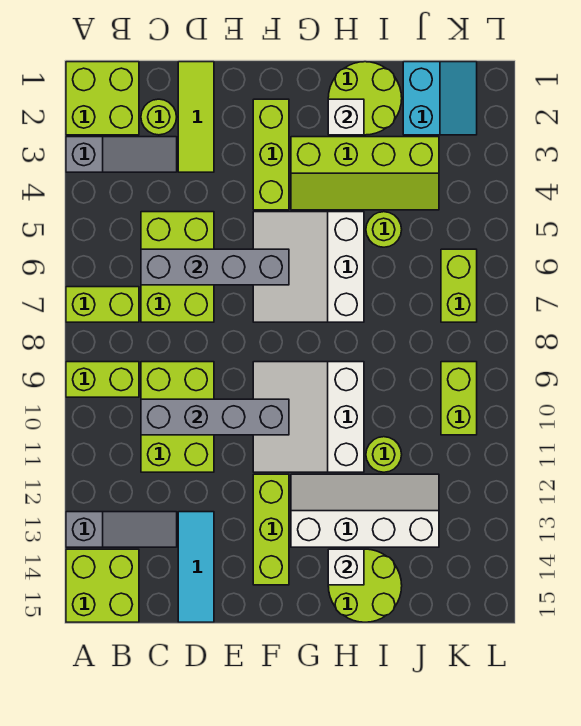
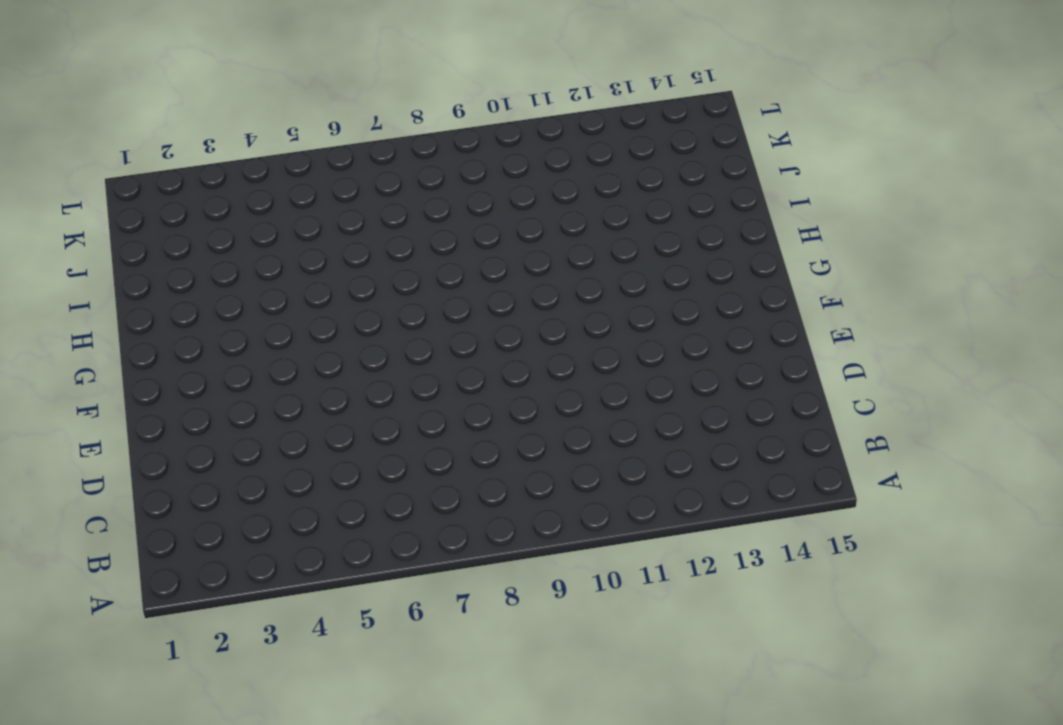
none -> lime brick A1:B2 level 1
none -> grey slope A3:C3 level 1 top A
none -> lime brick A7:B7 level 1

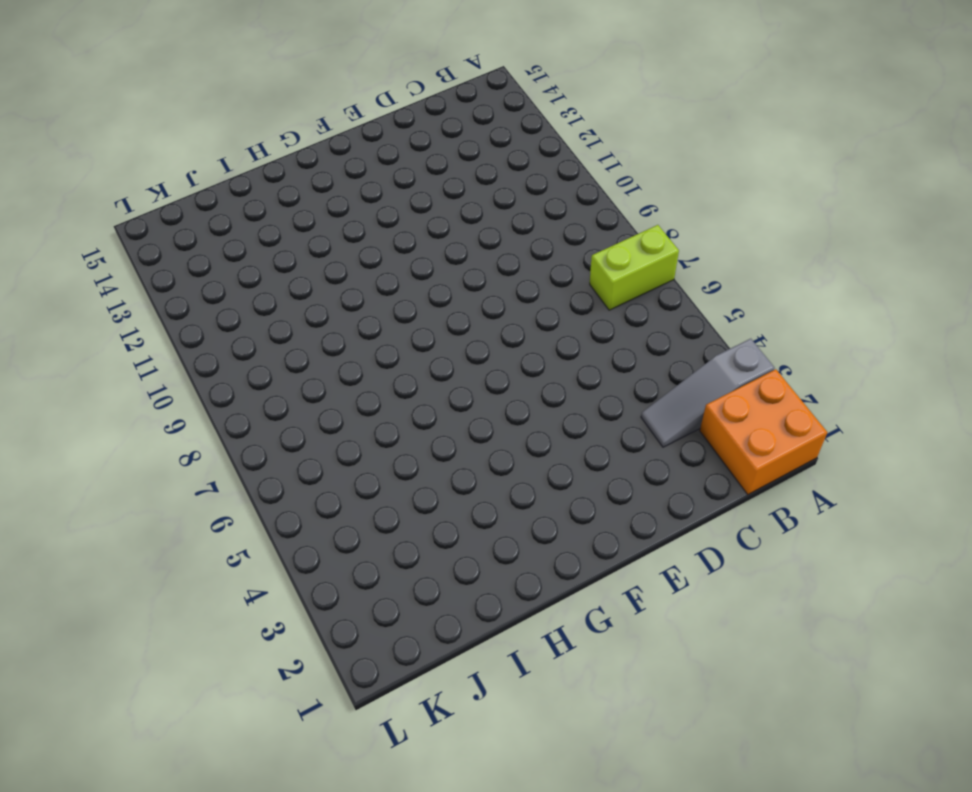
orange brick A1:B2 level 1 -> lime brick A1:B2 level 1
none -> lime brick A9:B9 level 1
none -> grey slope A13:C13 level 1 top A
none -> lime brick A14:B15 level 1

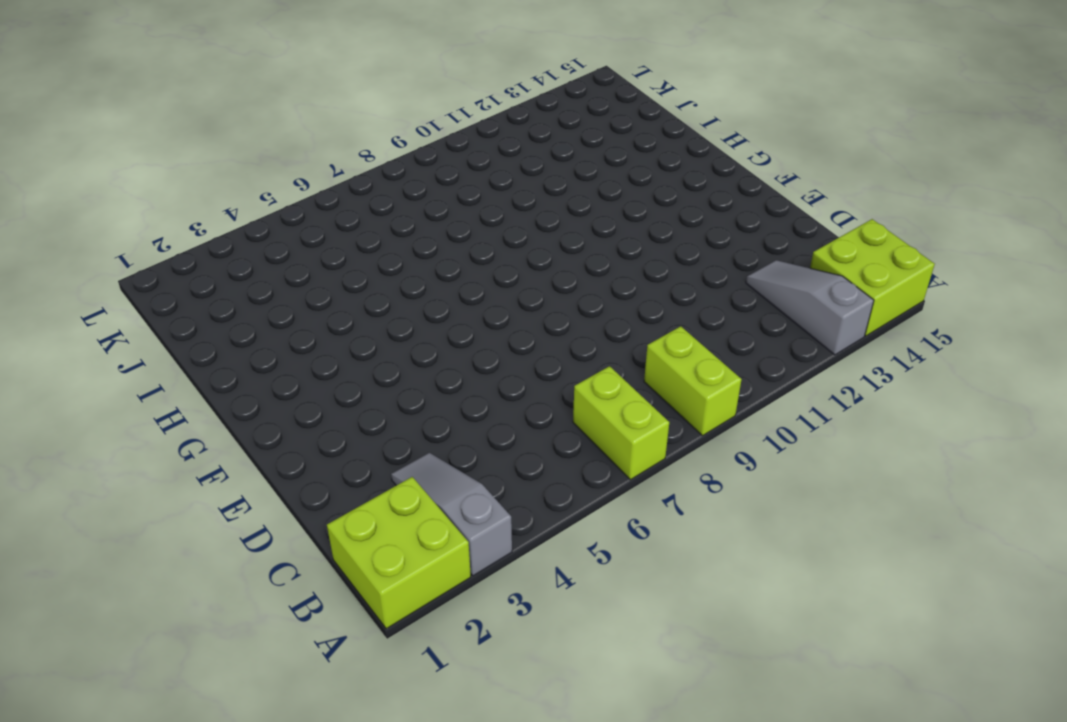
none -> lime round brick C2 level 1
none -> lime brick C5:D7 level 1
none -> lime brick C9:D11 level 1

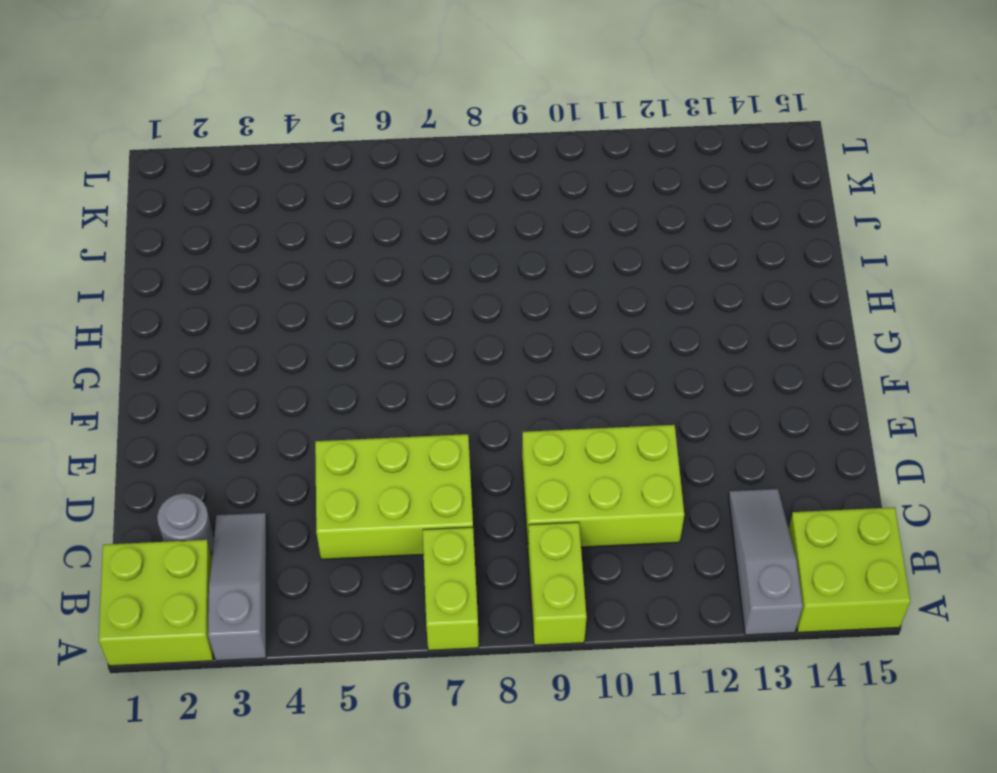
grey round brick C2 level 1 -> lime round brick C2 level 1
none -> lime tile D1:D3 level 1
none -> cyan tile D13:D15 level 1
none -> lime brick F2:F4 level 1

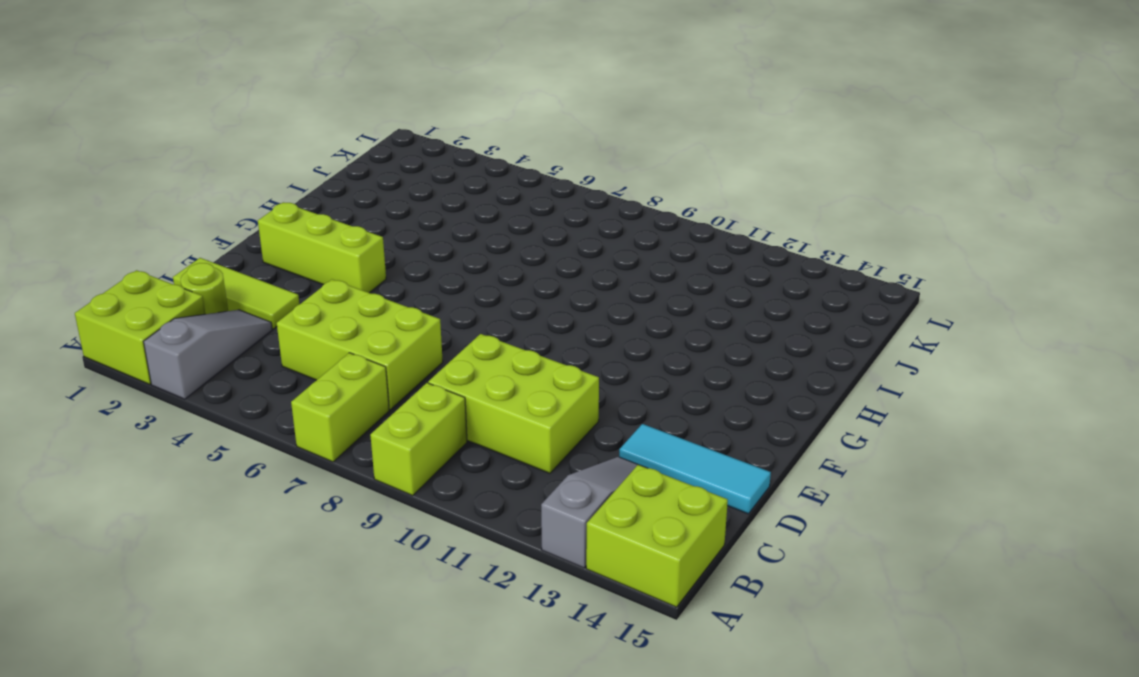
none -> white slope F5:H7 level 1 top H
none -> white slope F9:H11 level 1 top H
none -> lime brick F12:F14 level 1

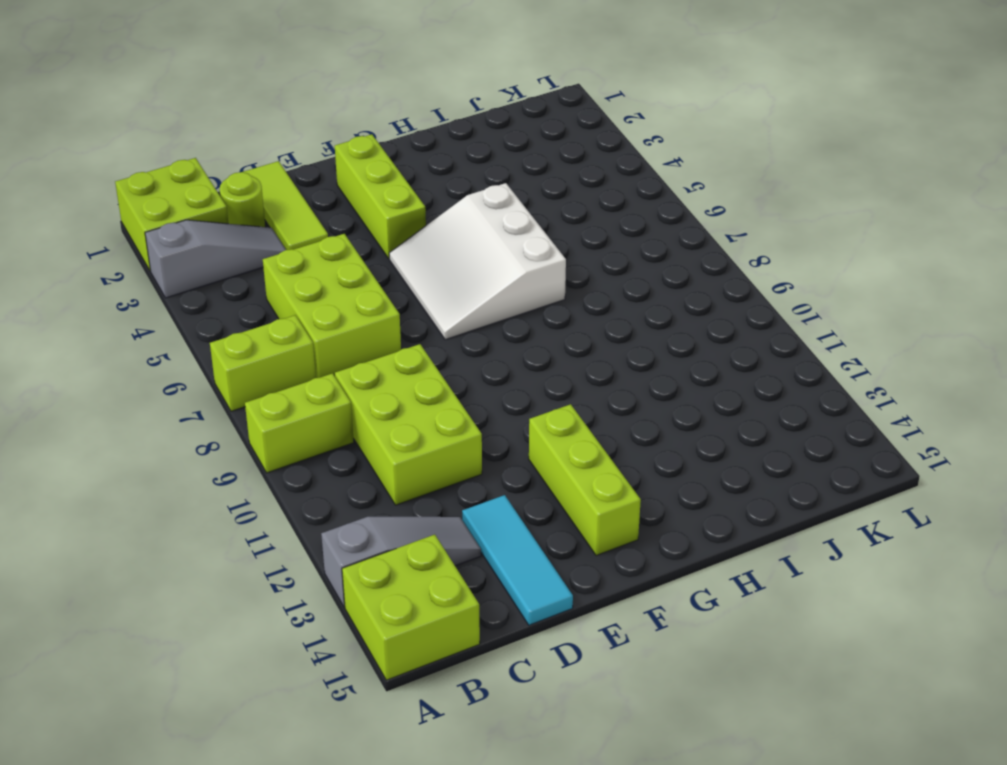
none -> white slope F9:H11 level 1 top H
none -> lime slope G3:J4 level 1 top 3
none -> white slope G12:J13 level 1 top 13

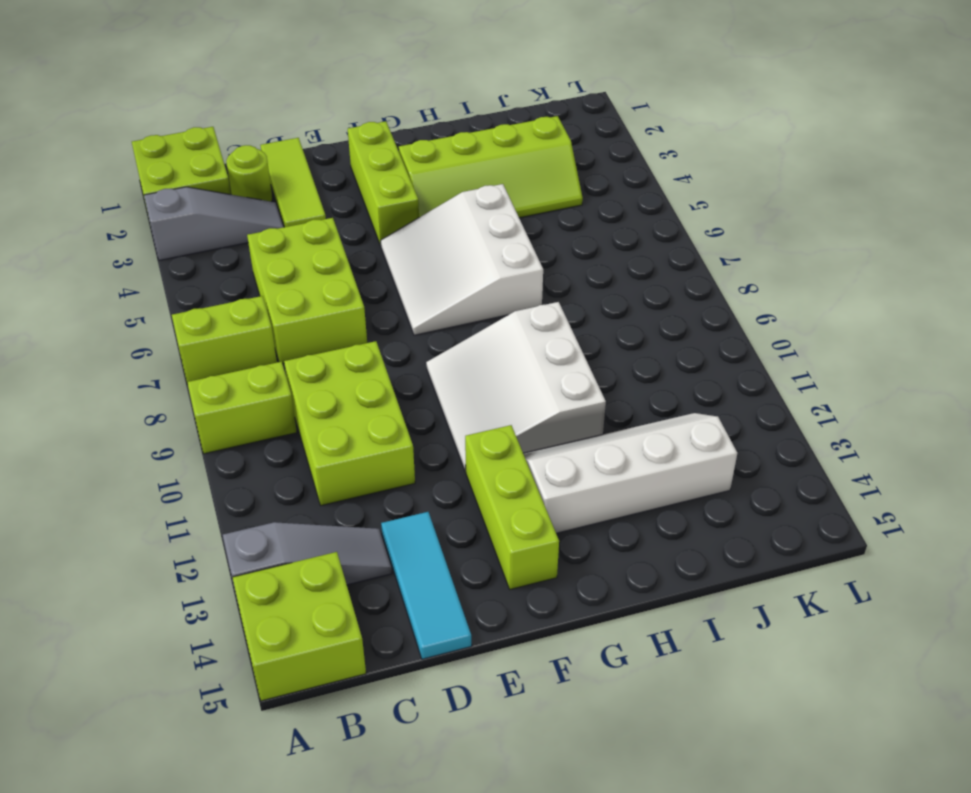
none -> lime round brick H1:I2 level 1
none -> lime round brick H14:I15 level 1
none -> lime round brick I5 level 1

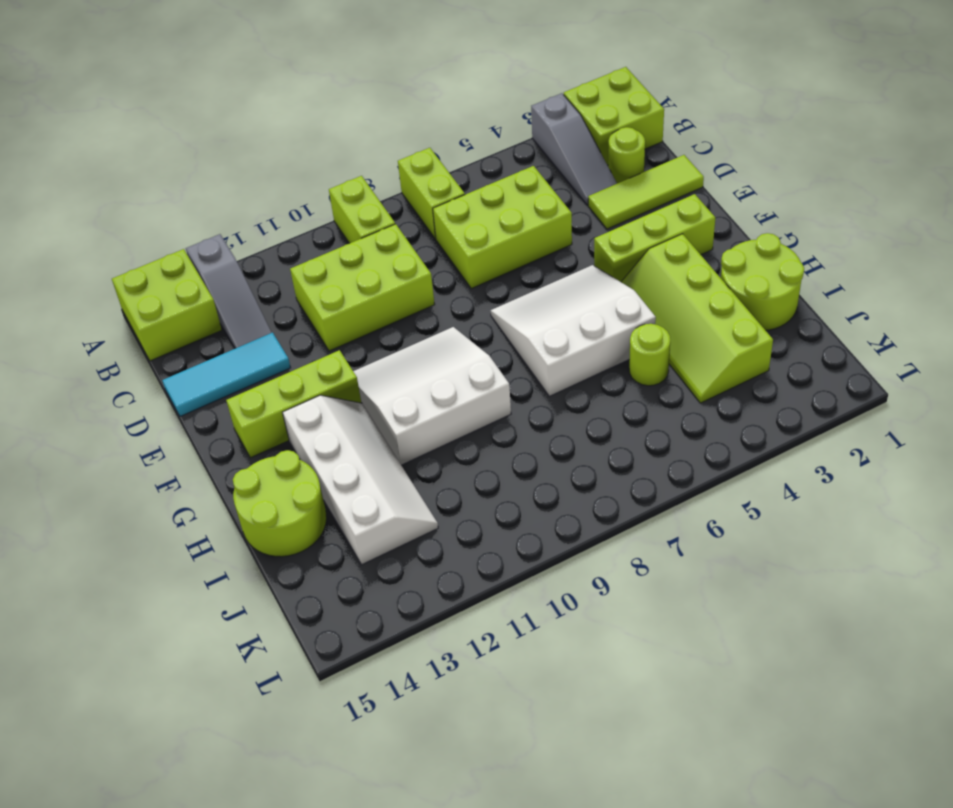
none -> lime round brick I11 level 1
none -> cyan slope J1:K2 level 1 top J
none -> lime brick K6:K7 level 1

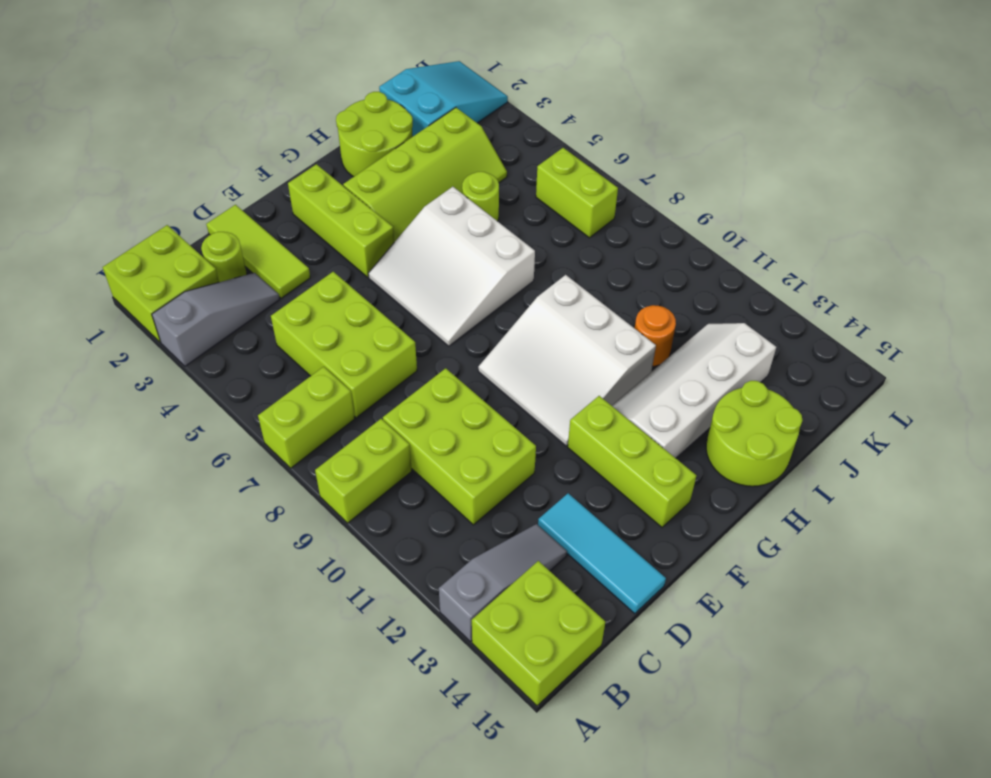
orange round brick I11 level 1 -> lime round brick I11 level 1
cyan slope J1:L2 level 1 top J -> cyan slope J1:K2 level 1 top J
none -> lime brick K9:K10 level 1
none -> grey brick C6:F6 level 2
none -> grey brick C10:F10 level 2

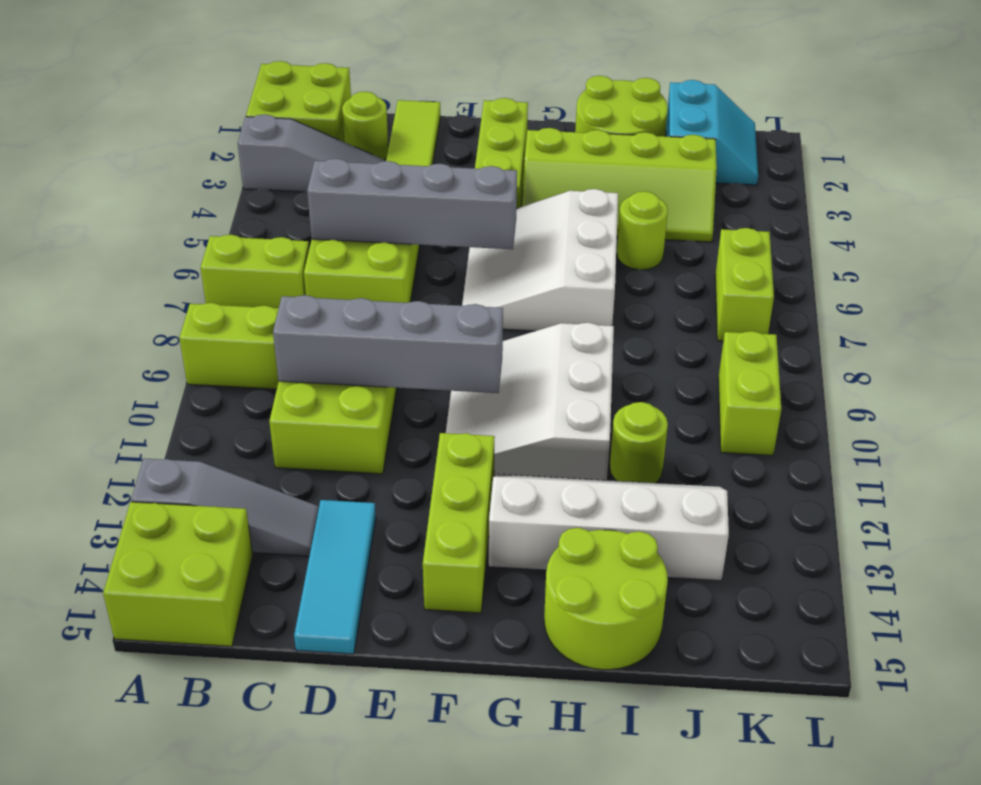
none -> white brick H2 level 2
none -> white brick H14 level 2

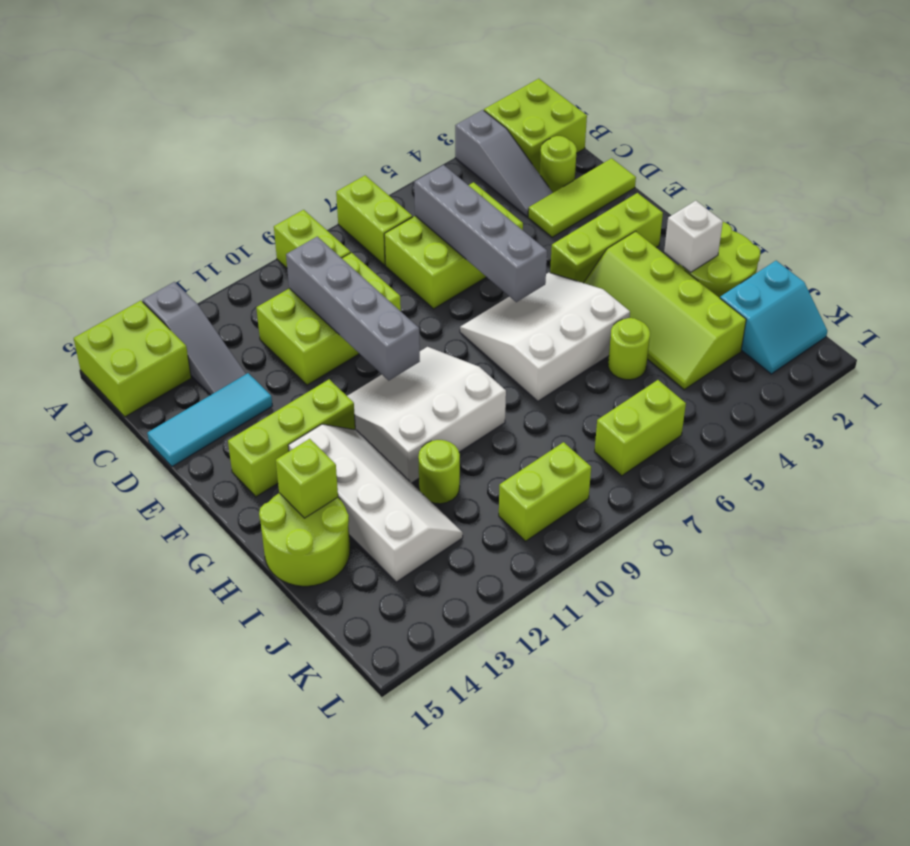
lime brick H14 level 2 -> white brick H14 level 2

